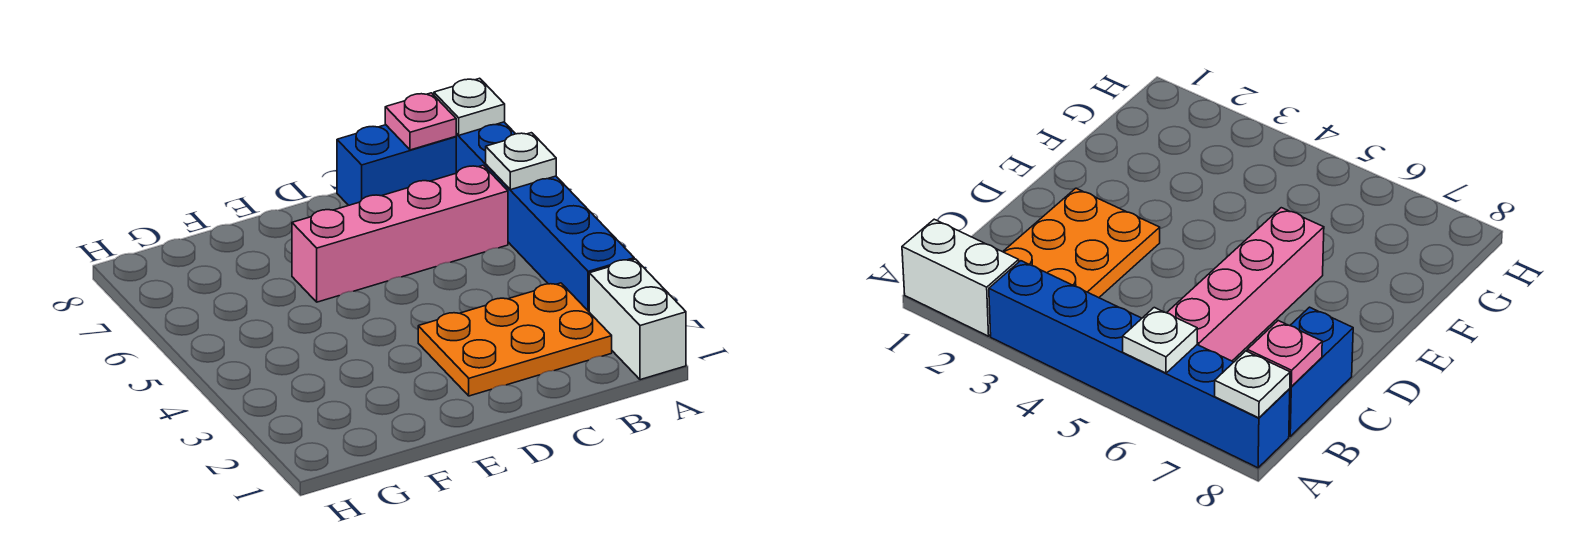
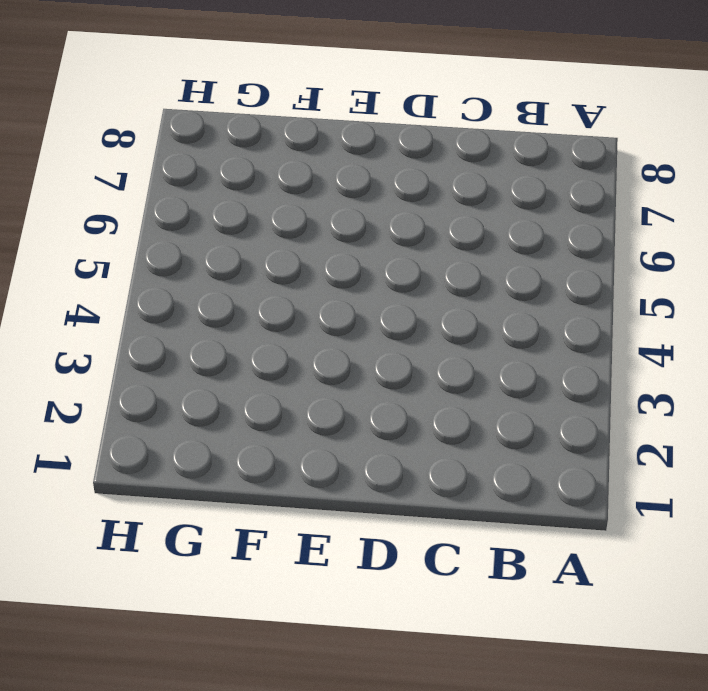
none -> white brick A1:A2 level 1
none -> blue brick A3:A8 level 1

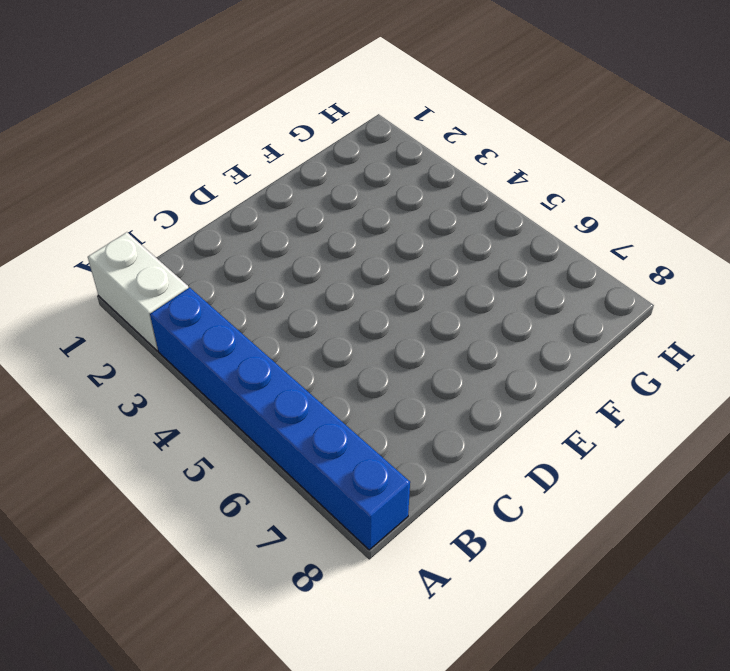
none -> orange plate B2:D3 level 1
none -> pink brick B6:E6 level 1

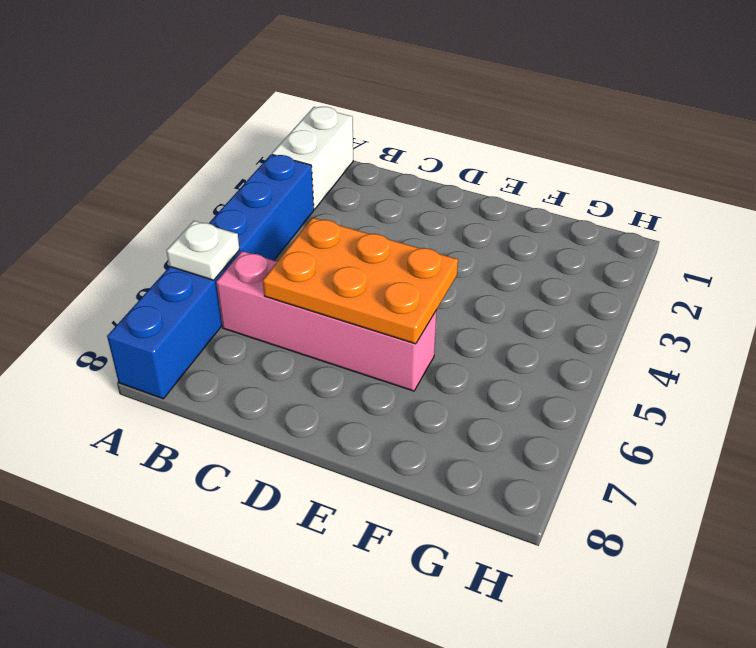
orange plate C5:E6 level 2 -> orange plate B2:D3 level 1
none -> blue brick B8:C8 level 1
none -> white plate A8 level 2

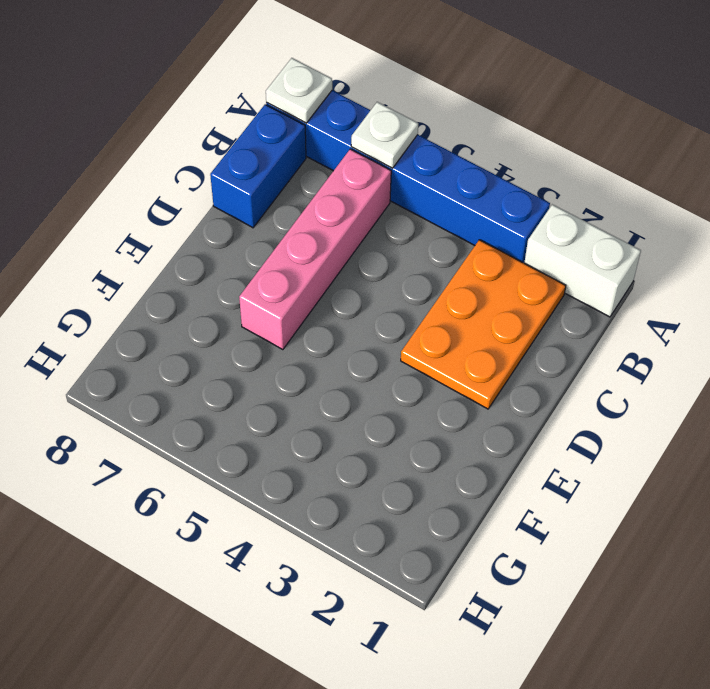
none -> pink plate B8 level 2

